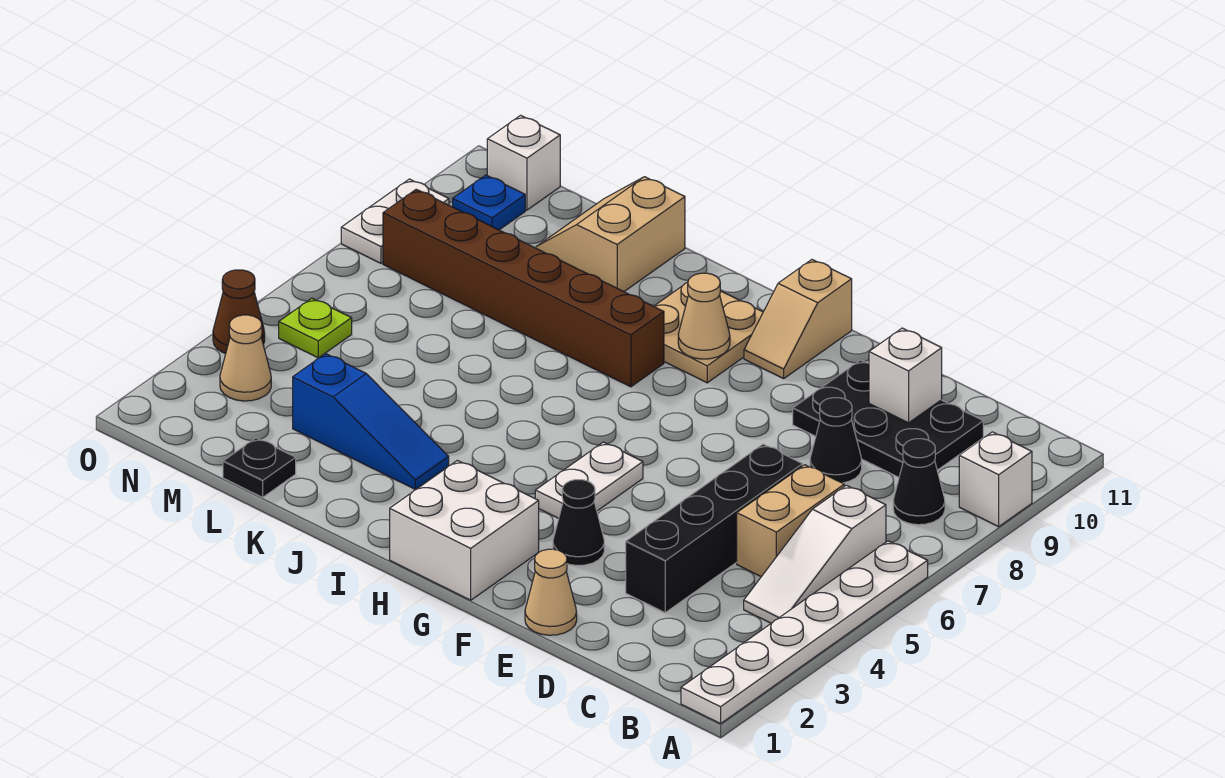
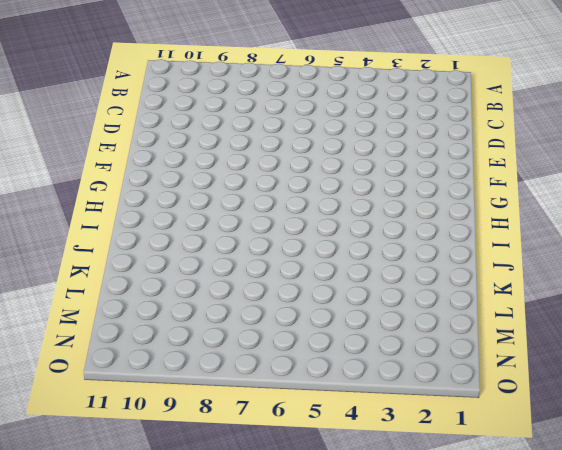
none -> white plate A1:A6 level 1
none -> white brick A9 level 1
none -> white slope B4:B6 level 1 top 6

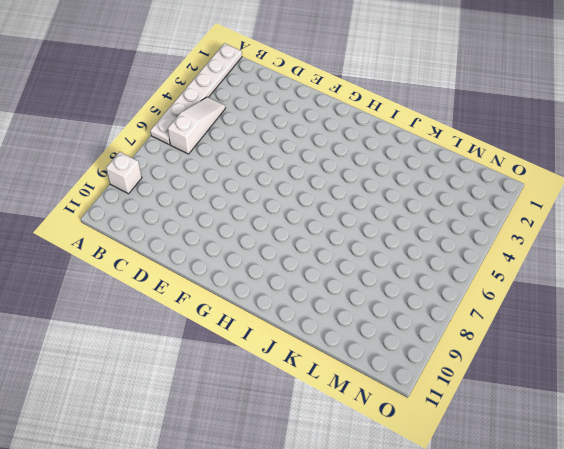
none -> black cone B8 level 1
none -> tan brick C5:C6 level 1
none -> black plate C9:E10 level 1

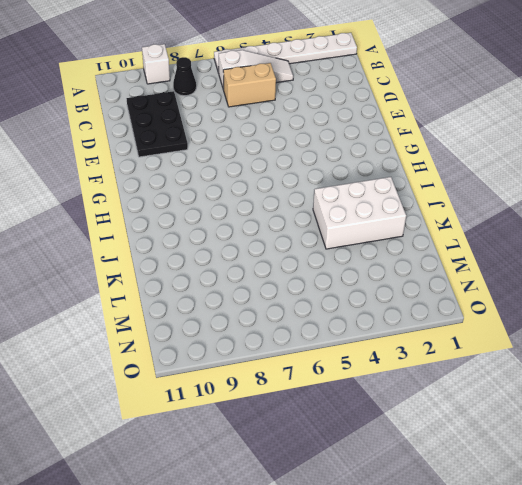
white brick J2:K4 level 1 -> blue slope J3:L3 level 1 top L
none -> black brick D3:D6 level 1
none -> black cone D8 level 1
none -> tan cone E1 level 1

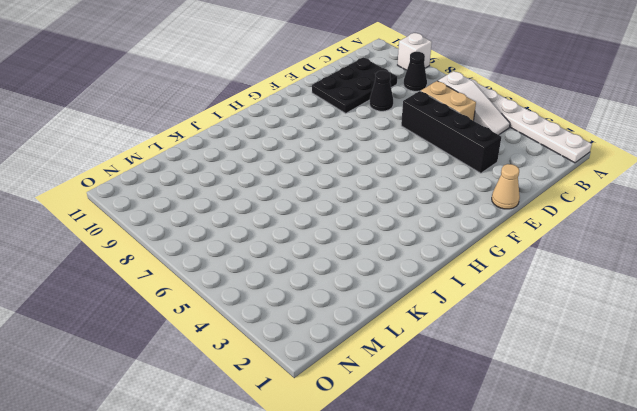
none -> black cone F3 level 1
none -> white brick G1:H2 level 1
none -> white plate G4:G5 level 1

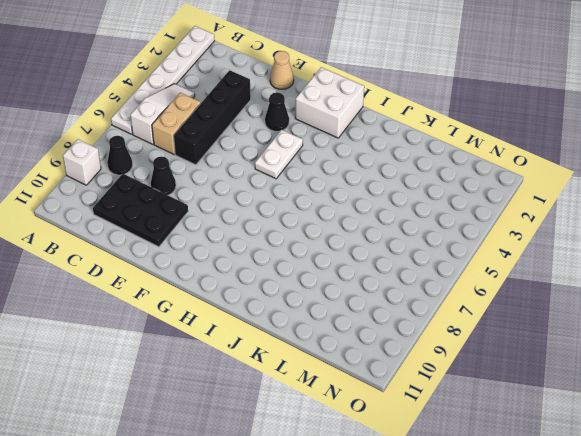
none -> tan slope G10:G11 level 1 top 11
none -> tan plate H9:I10 level 1
none -> brown brick I8:N8 level 1

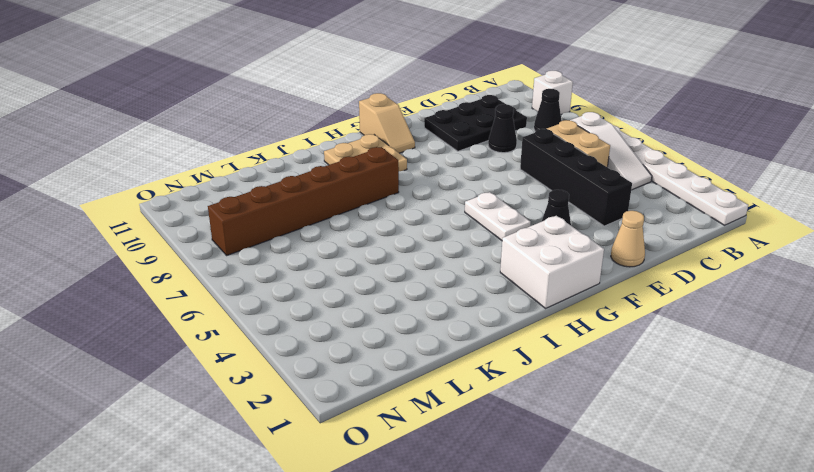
none -> blue slope J3:L3 level 1 top L
none -> tan slope K10:L11 level 1 top K
none -> black plate L1 level 1

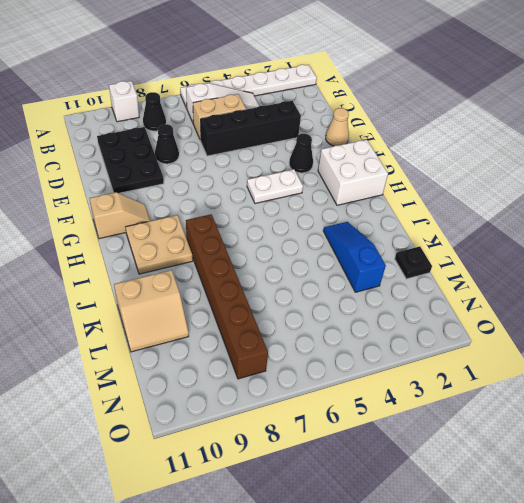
none -> tan cone N3 level 1
none -> lime plate N5 level 1
none -> blue plate N10 level 1

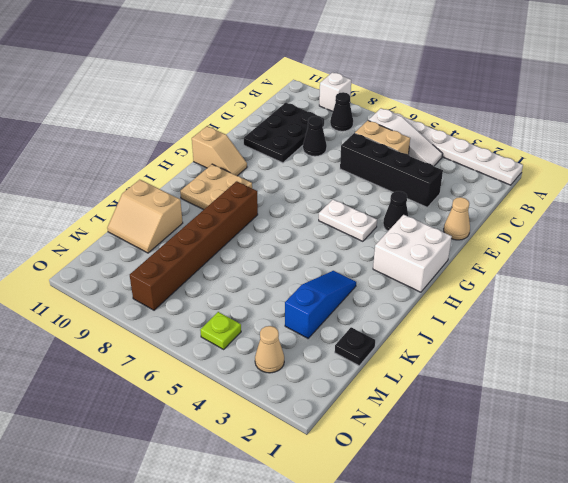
none -> blue plate N10 level 1
none -> white brick N11 level 1
none -> brown cone O4 level 1

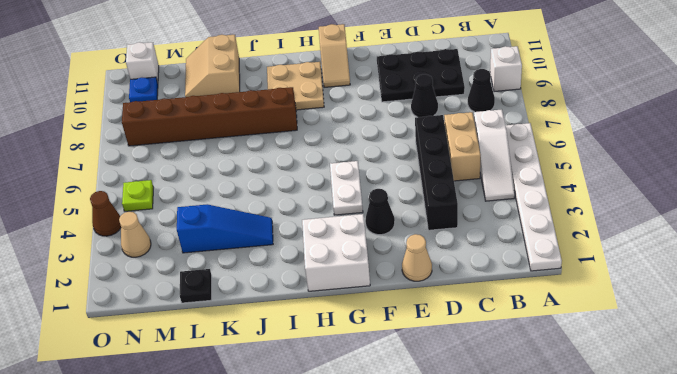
none -> white plate O8:O9 level 1
none -> white brick D10 level 2
none -> tan cone H9 level 2

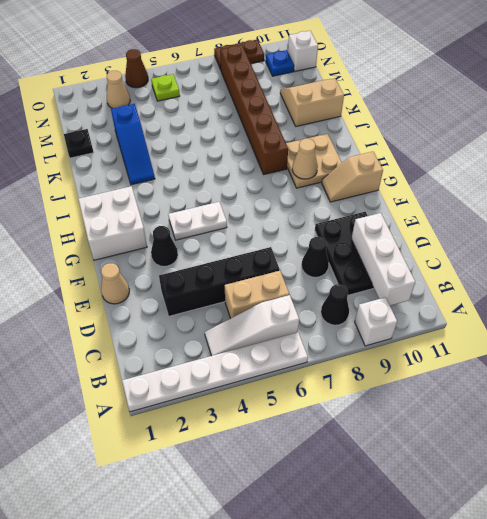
white brick B10:D10 level 2 -> white brick D10 level 2
brown plate O8:O9 level 1 -> white plate O8:O9 level 1

